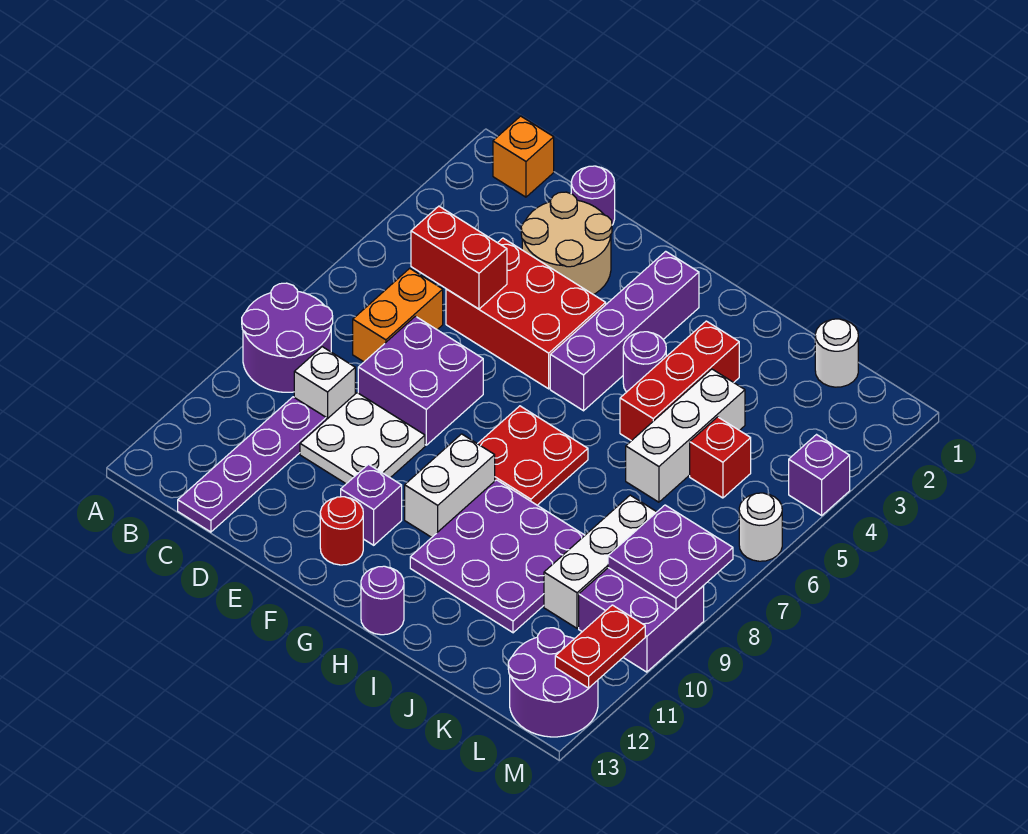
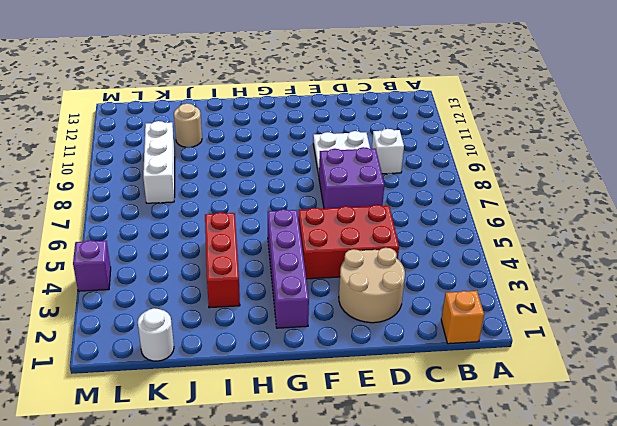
tan round brick J11 level 1 -> purple plate H9:J11 level 1
none -> purple round brick A8:B9 level 1
none -> orange brick C6:C7 level 1
none -> purple plate C10:C13 level 1
none -> purple round brick D1 level 1

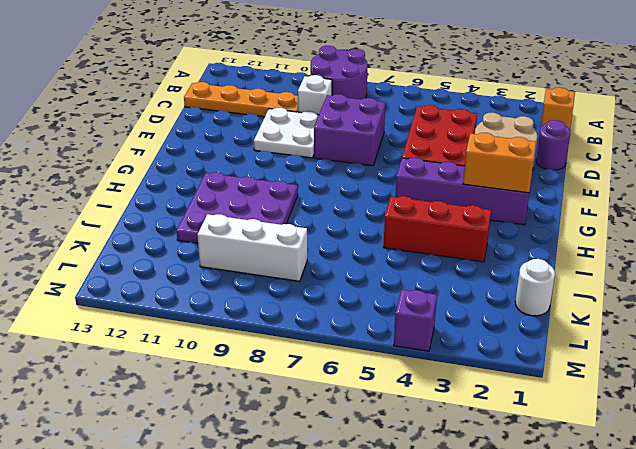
orange plate C10:C13 level 1 -> purple plate C10:C13 level 1
orange brick G2:G3 level 2 -> orange brick C6:C7 level 1
none -> purple brick F11 level 1
none -> red round brick F12 level 1
none -> red plate G7:H8 level 1
none -> white brick G9:G10 level 1

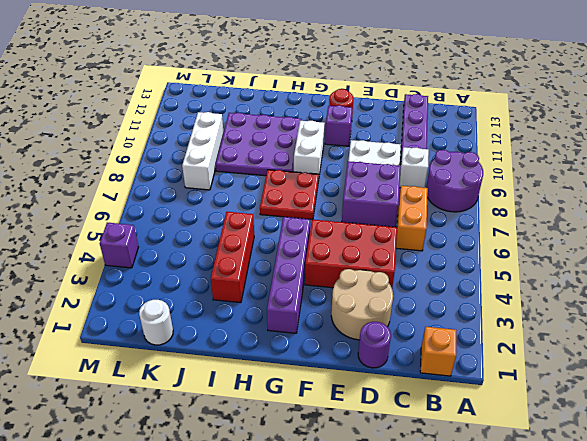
none -> purple round brick H4 level 1
none -> purple round brick H13 level 1
none -> white brick J4:J6 level 1
none -> red brick K5 level 1

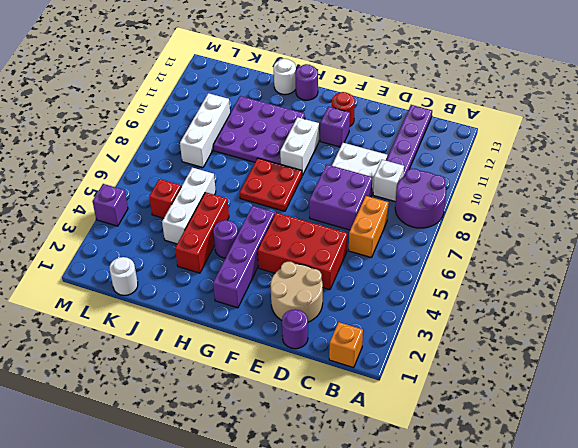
white round brick I13 level 1 -> white round brick M6 level 1
none -> purple brick L9:M10 level 1
none -> purple round brick L12:M13 level 1
none -> red brick C5:D5 level 2
none -> purple plate L8:M9 level 2

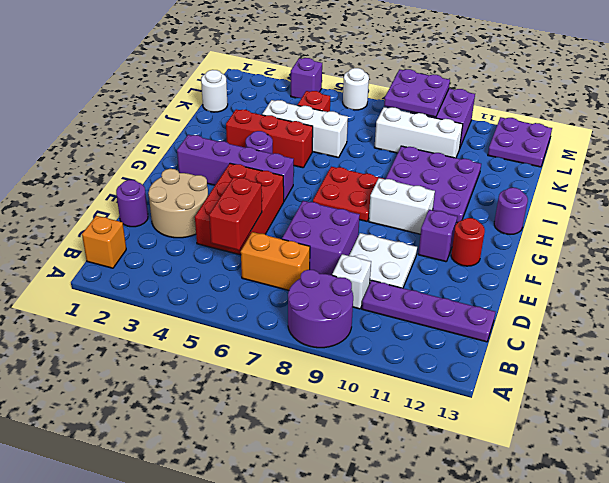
purple plate L12:M13 level 1 -> purple round brick L12:M13 level 1
none -> red plate M11:M12 level 2

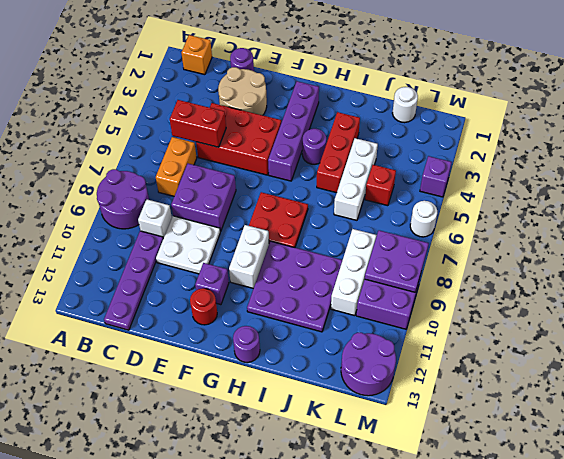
none -> red plate M11:M12 level 2

